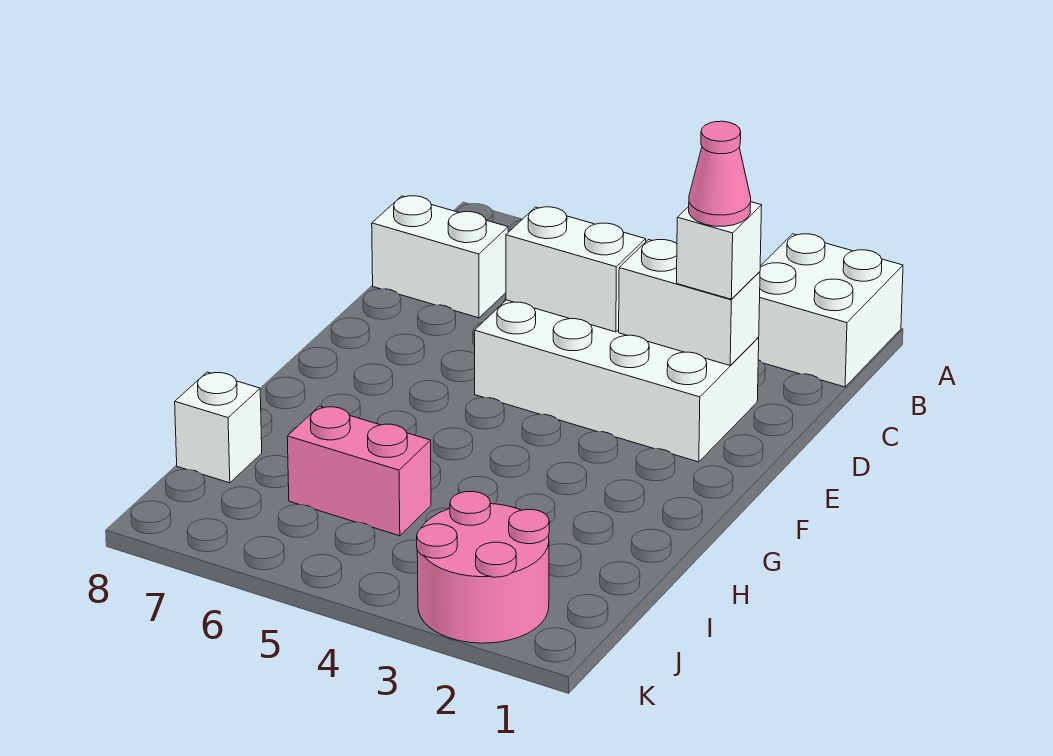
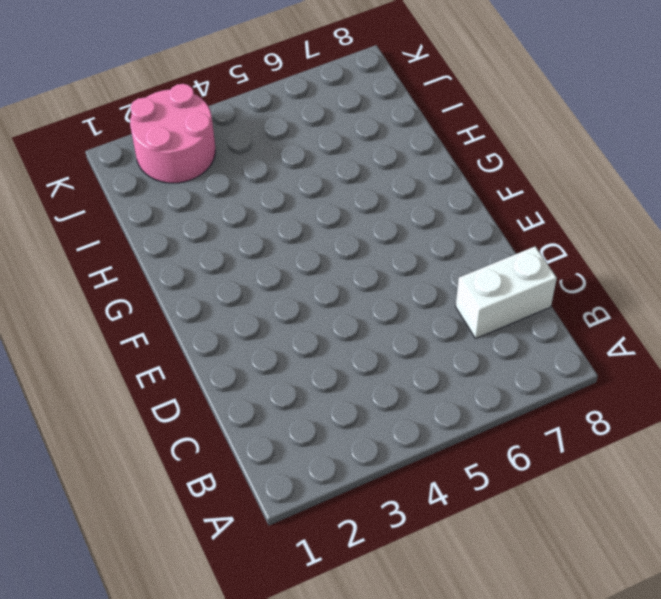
none -> white brick A1:B2 level 1
none -> white brick D2:E5 level 1

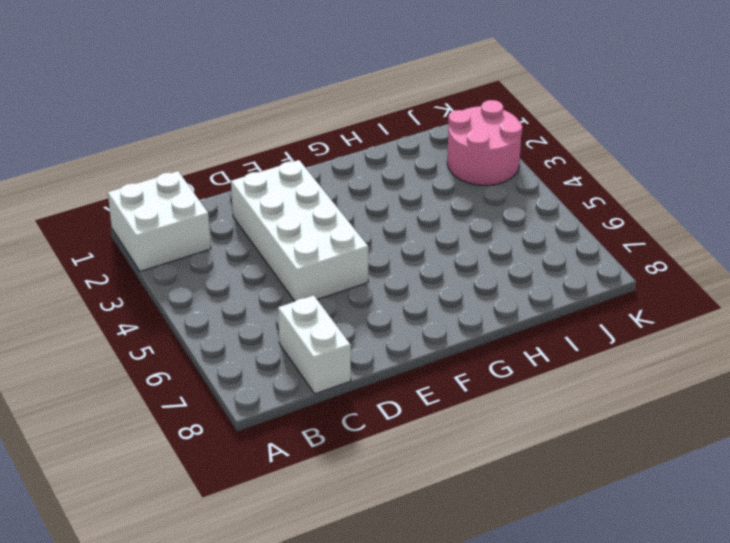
none -> pink brick I5:I6 level 1
none -> white brick I8 level 1

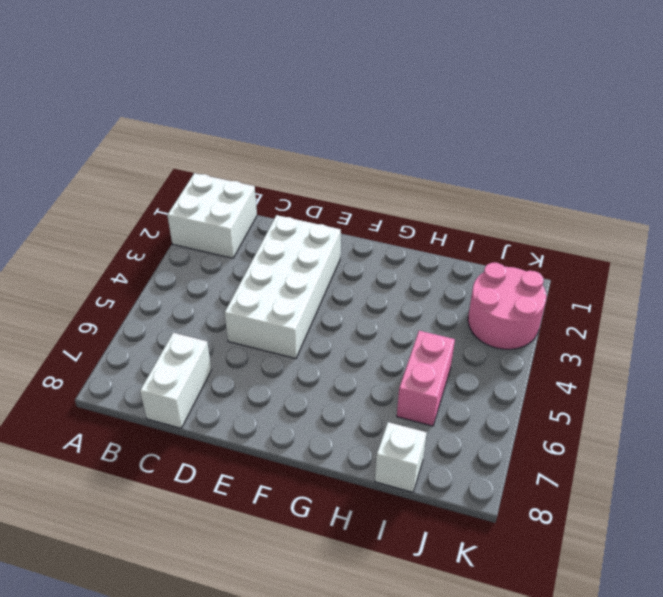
none -> white brick D2:D3 level 2
none -> white brick D4:D5 level 2

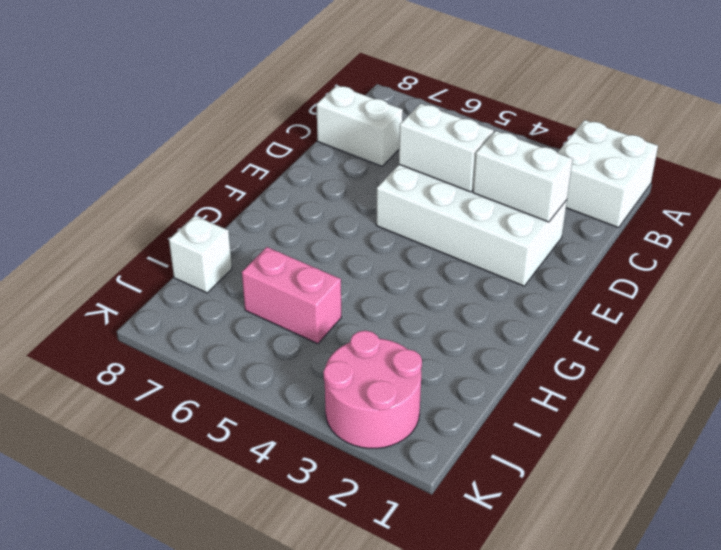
none -> white brick D2 level 3
none -> pink cone D2 level 4

